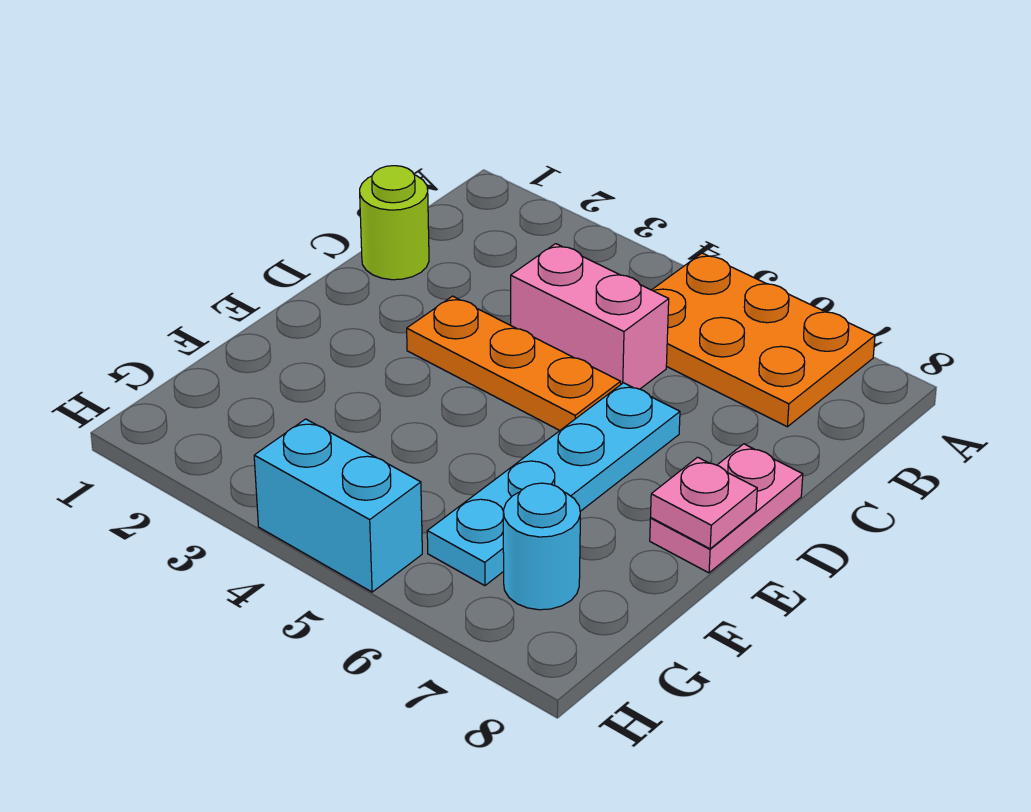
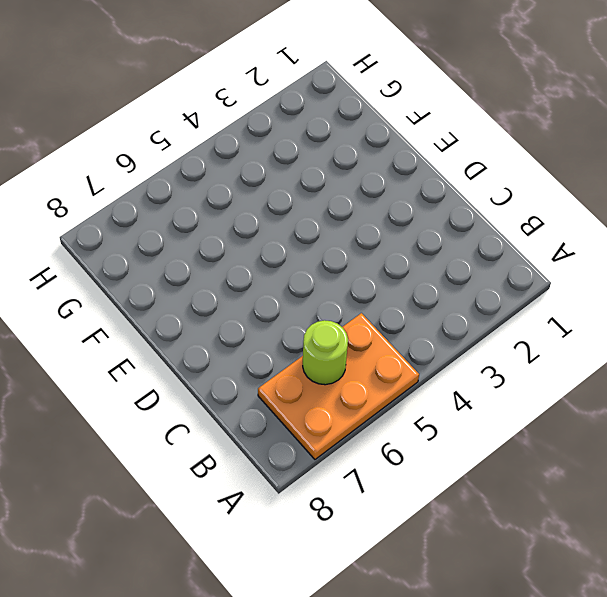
lime round brick B6 level 2 -> lime round brick C1 level 1
none -> pink brick C4:C5 level 1
none -> orange plate D3:D5 level 1

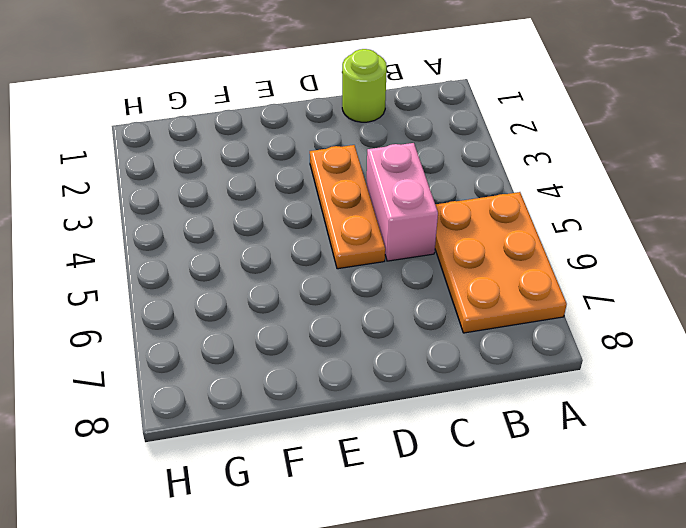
none -> cyan plate D6:G6 level 1
none -> pink plate D8:E8 level 1

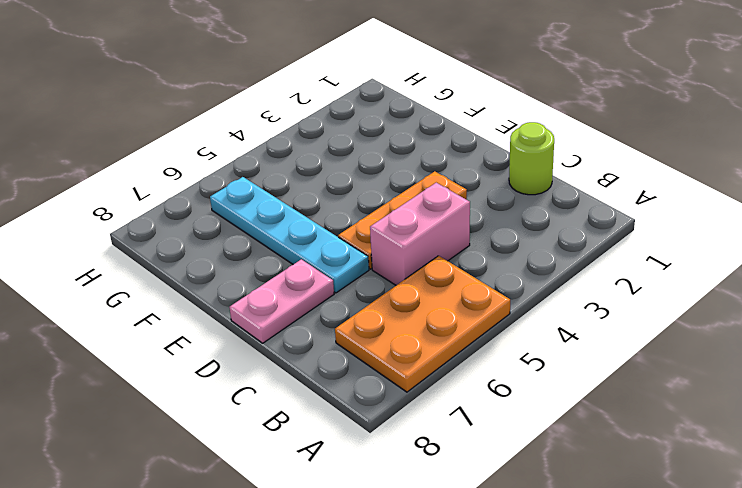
pink plate D7:D8 level 1 -> pink plate D8:E8 level 1
none -> cyan round brick G7 level 1
none -> cyan brick H4:H5 level 1

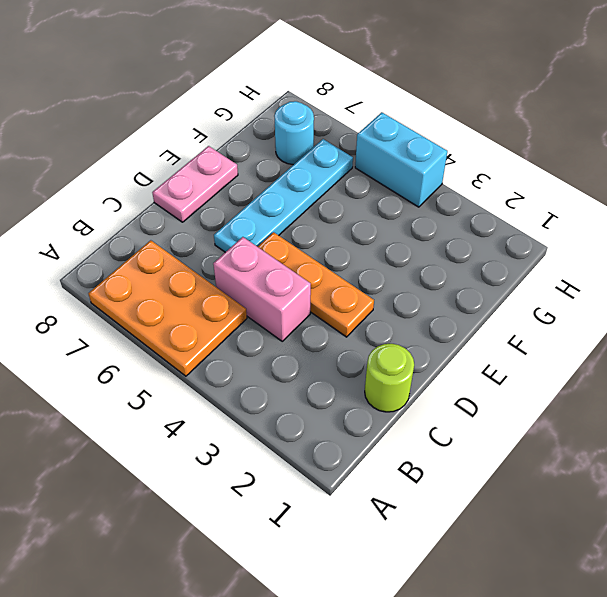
none -> pink plate E8 level 2

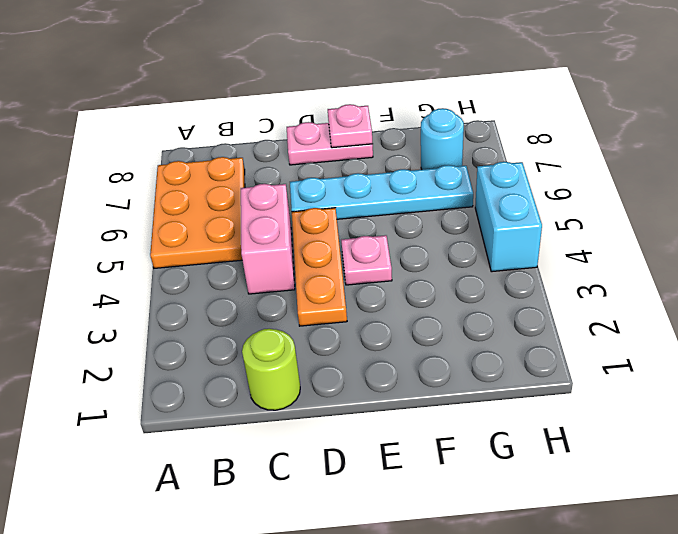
pink plate E4 level 1 -> none

